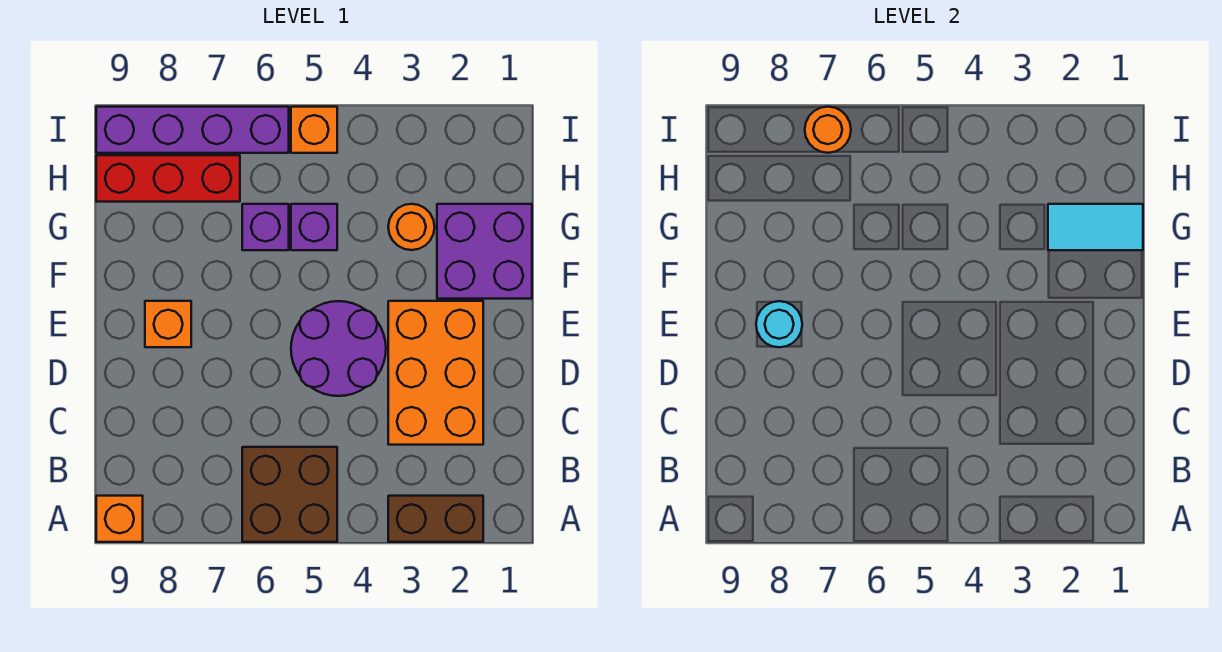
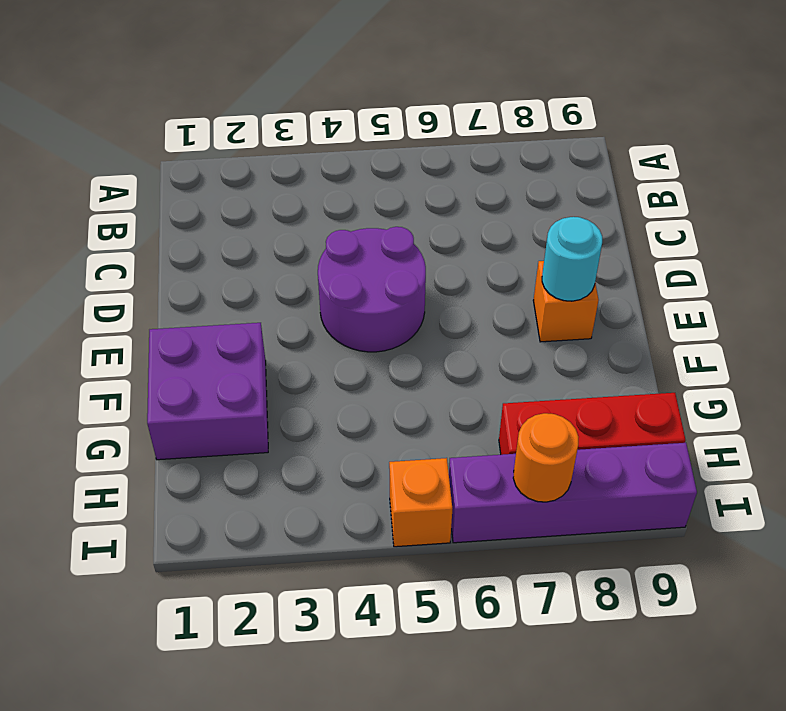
none -> brown brick A2:A3 level 1
none -> brown brick A5:B6 level 1
none -> orange brick A9 level 1

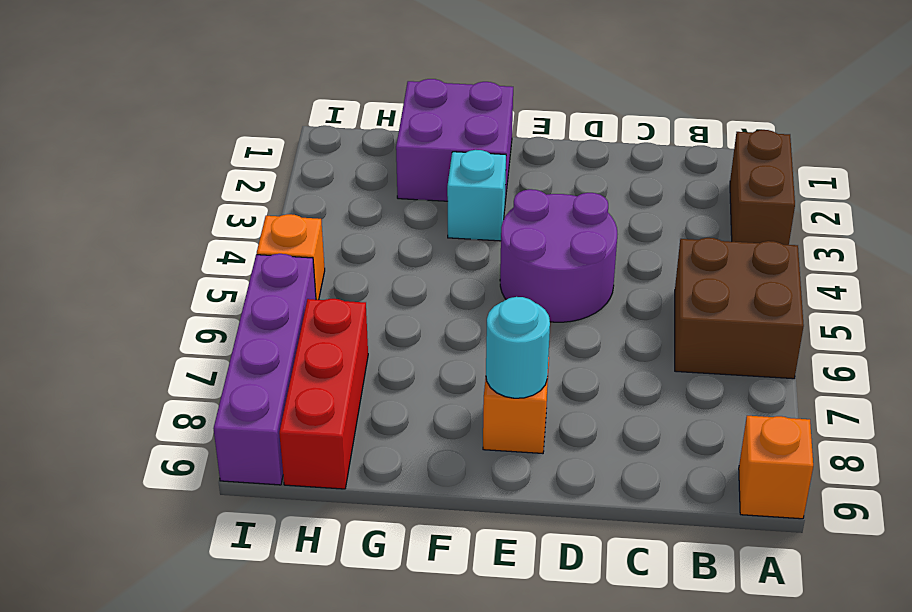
cyan brick F3 level 1 -> none
none -> orange brick C2:E3 level 1
none -> orange round brick G3 level 1
none -> purple brick G5 level 1

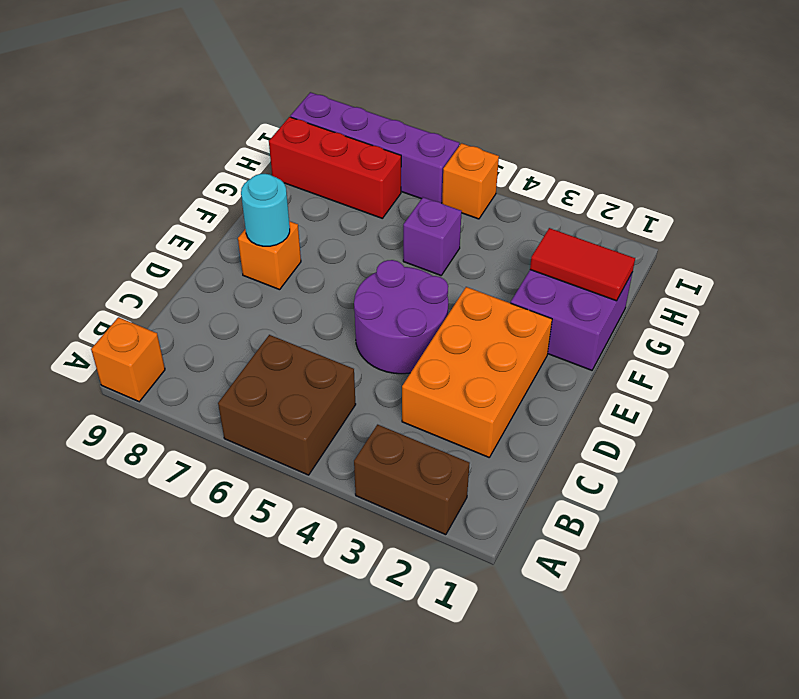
red tile G1:G2 level 2 -> cyan tile G1:G2 level 2
none -> orange round brick G3 level 1
none -> purple brick G6 level 1
none -> orange round brick I7 level 2

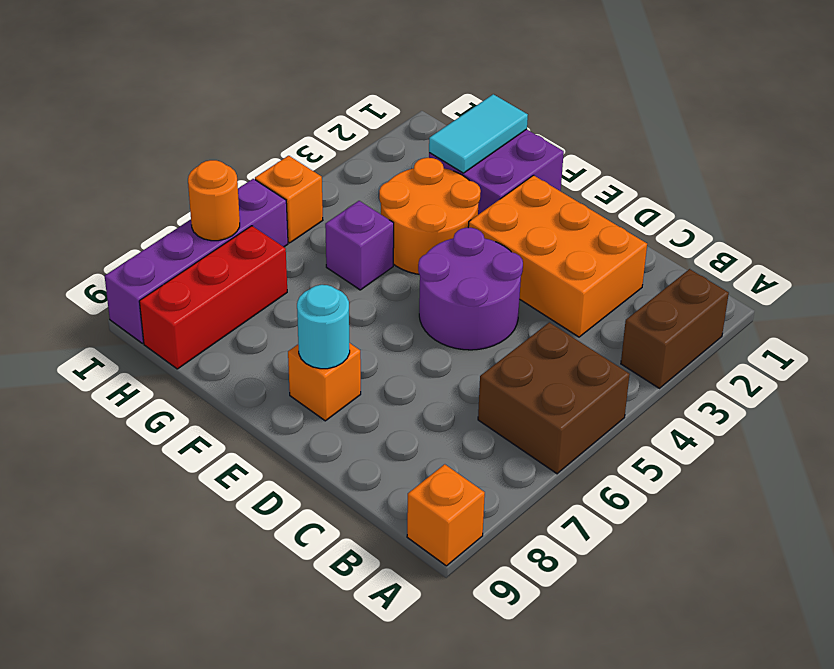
orange round brick F3:G4 level 1 -> orange round brick G3 level 1
none -> purple brick G6 level 1

